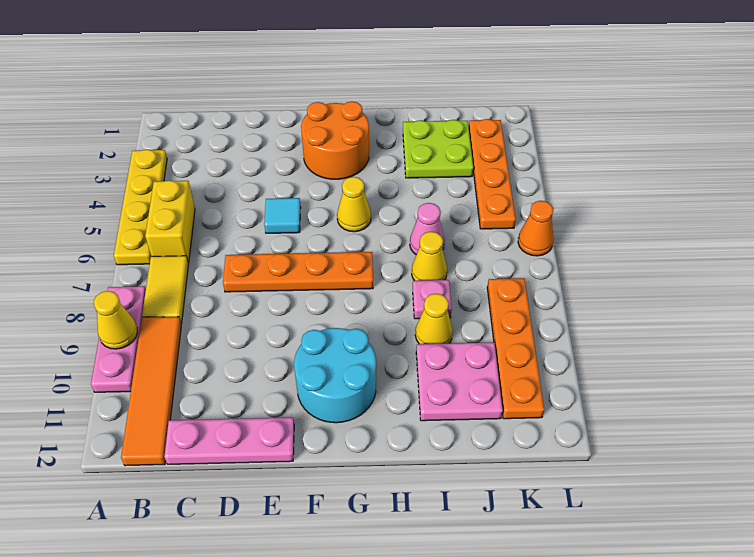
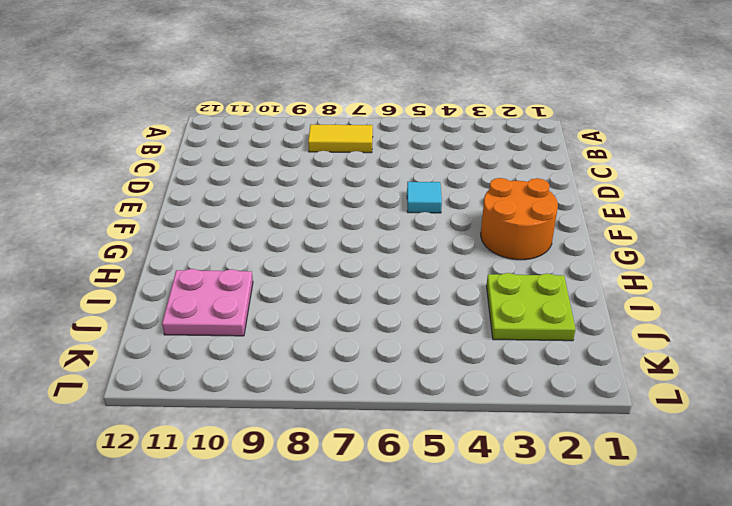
none -> yellow plate A3:A6 level 1
none -> pink plate A8:A10 level 1
none -> yellow brick B5:B6 level 1

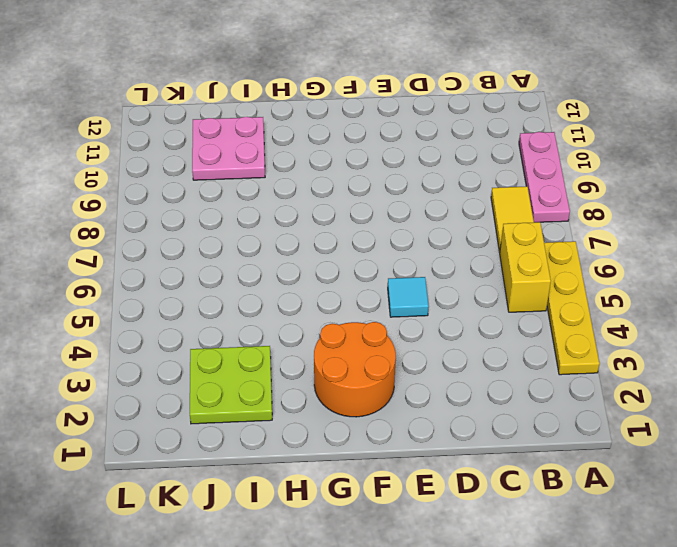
none -> orange tile B9:B12 level 1
none -> pink plate C12:E12 level 1
none -> orange plate D7:G7 level 1

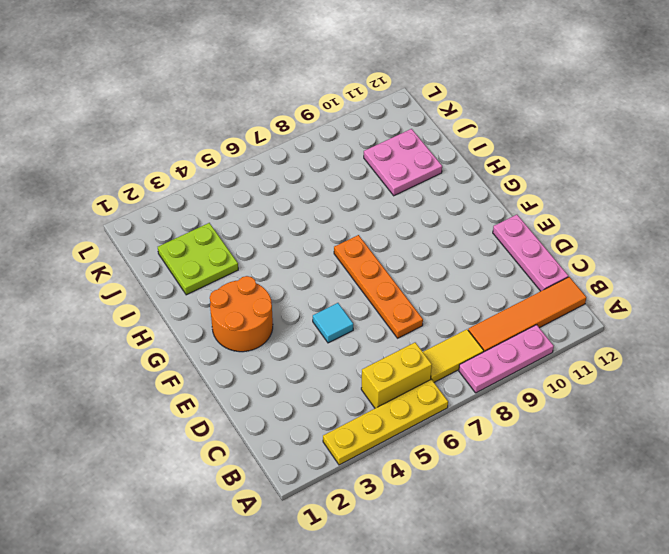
none -> cyan round brick F10:G11 level 1
none -> yellow cone G5 level 1
none -> pink cone I6 level 1

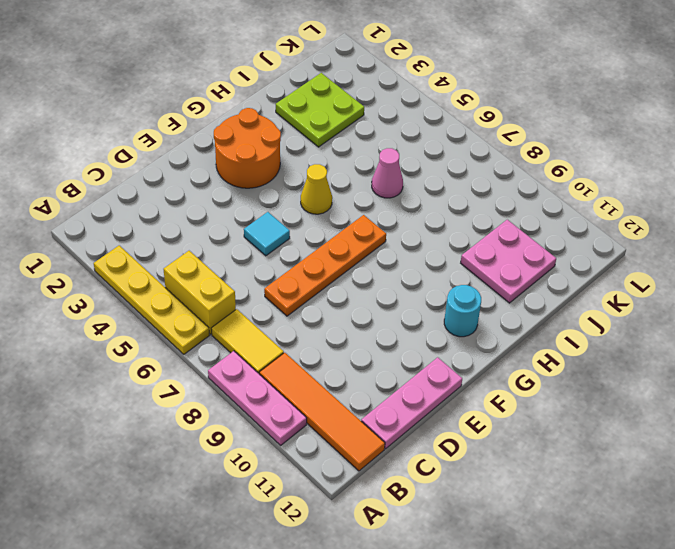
cyan round brick G11 level 1 -> cyan round brick F10:G11 level 1
none -> yellow cone I7 level 1
none -> pink plate I8 level 1
none -> yellow cone I9 level 1

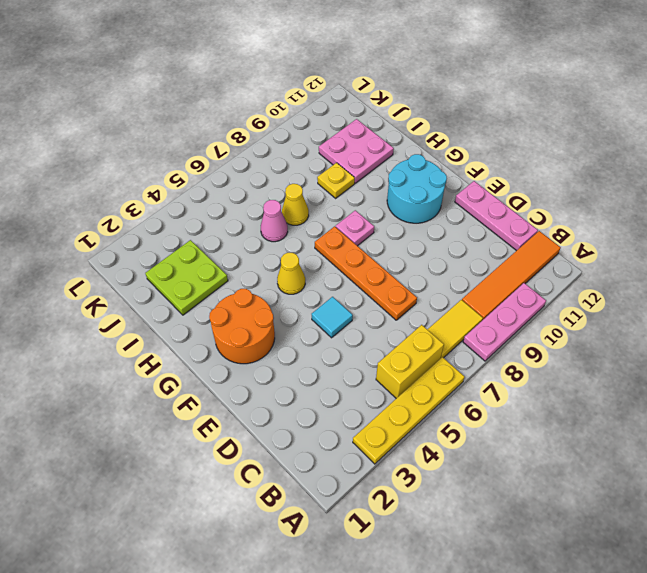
pink plate G8 level 1 -> pink plate I8 level 1
yellow plate I9 level 1 -> yellow cone I9 level 1
none -> orange plate K2:K5 level 1
none -> orange plate K8:K11 level 1
none -> orange cone L6 level 1

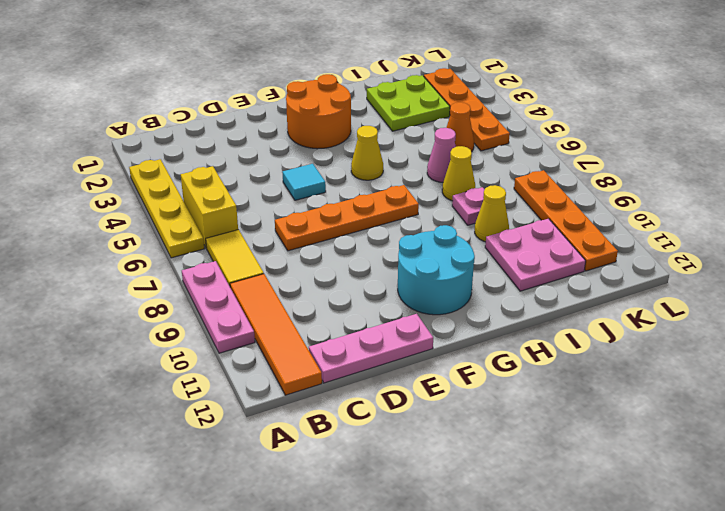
orange cone J5 level 1 -> orange cone L6 level 1
none -> yellow cone A9 level 2

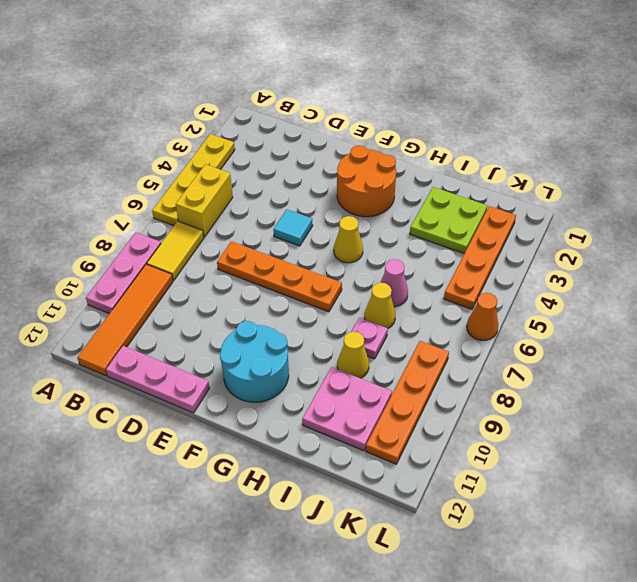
none -> yellow cone A9 level 2

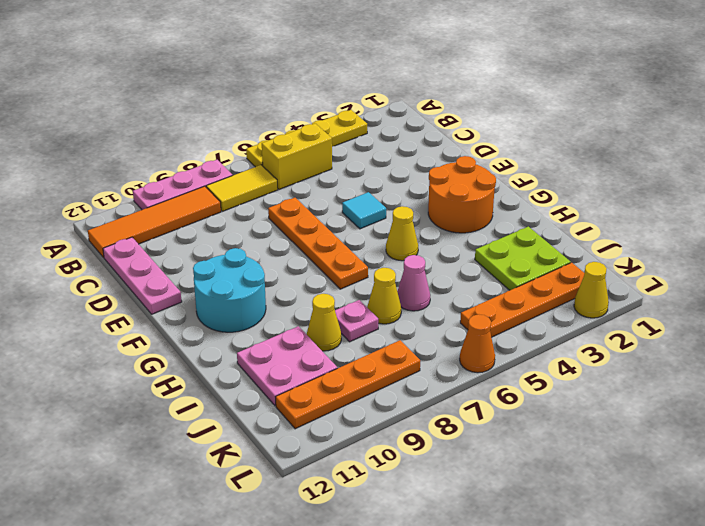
yellow cone L2 level 1 -> yellow cone A9 level 2

